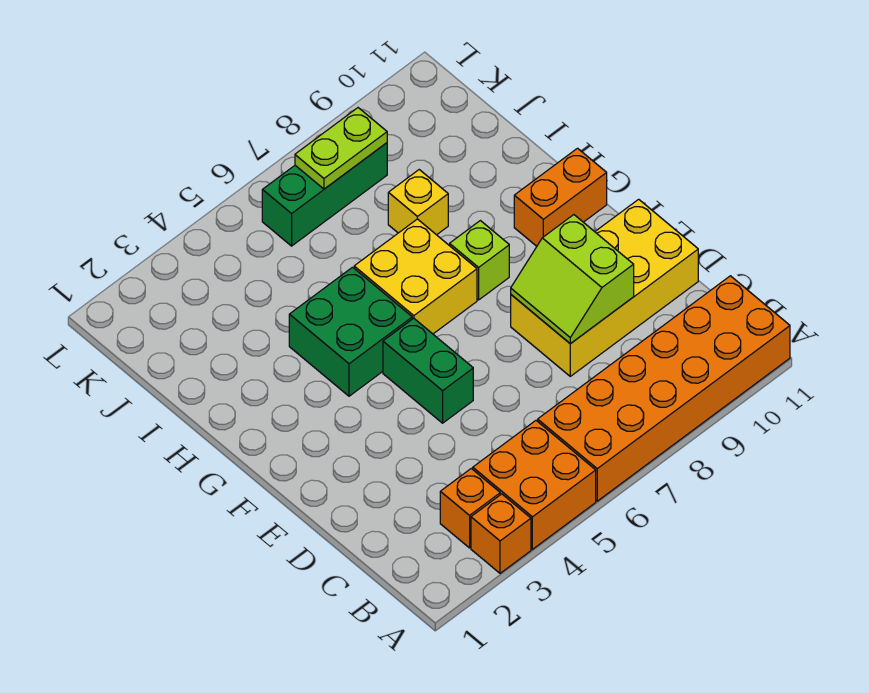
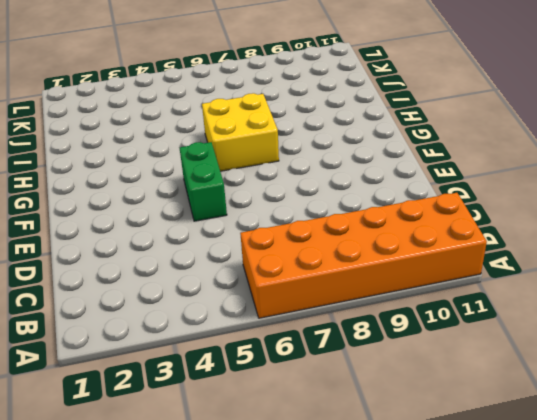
none -> orange brick A3 level 1
none -> orange brick A4:B5 level 1
none -> orange brick B3 level 1

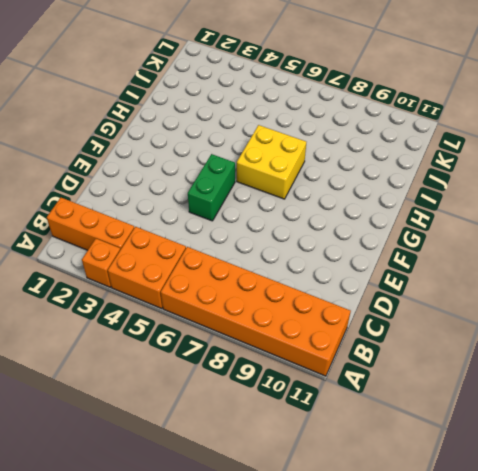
orange brick B1:B3 level 1 -> orange brick B3 level 1
none -> yellow brick D8:E11 level 1
none -> green brick G4:H5 level 1
none -> lime brick G8 level 1

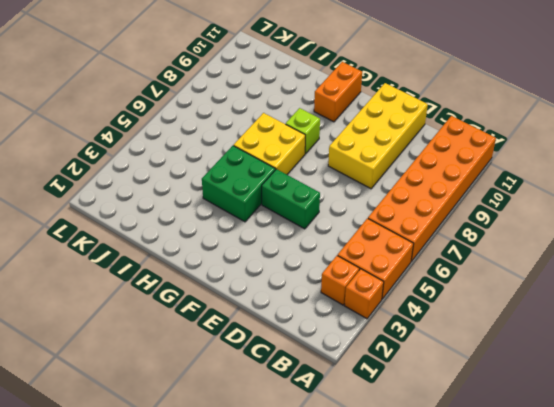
none -> yellow brick I8 level 1
none -> green brick K6:K8 level 1
none -> lime slope D8:E9 level 2 top 9

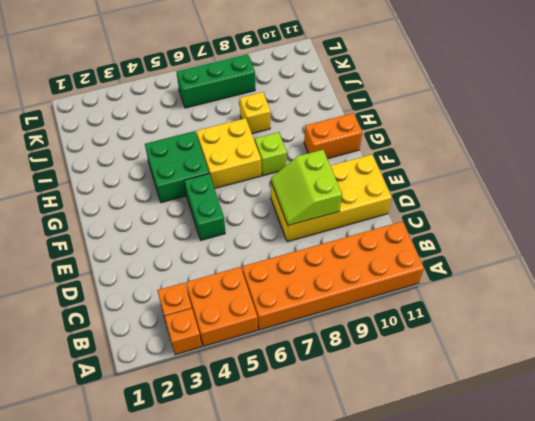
none -> lime plate K7:K8 level 2

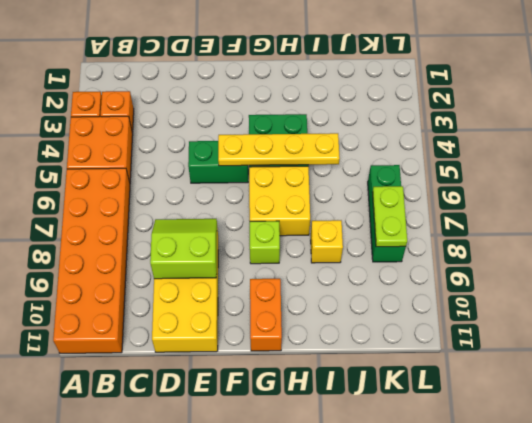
yellow plate F5:I5 level 2 -> none

